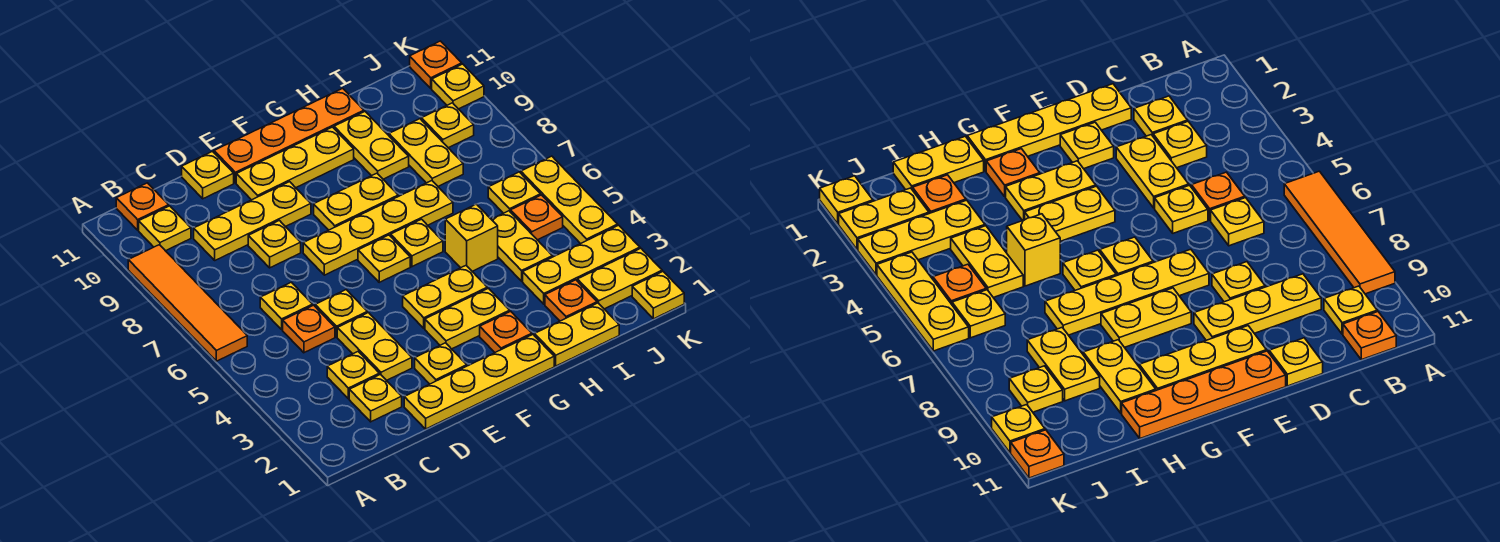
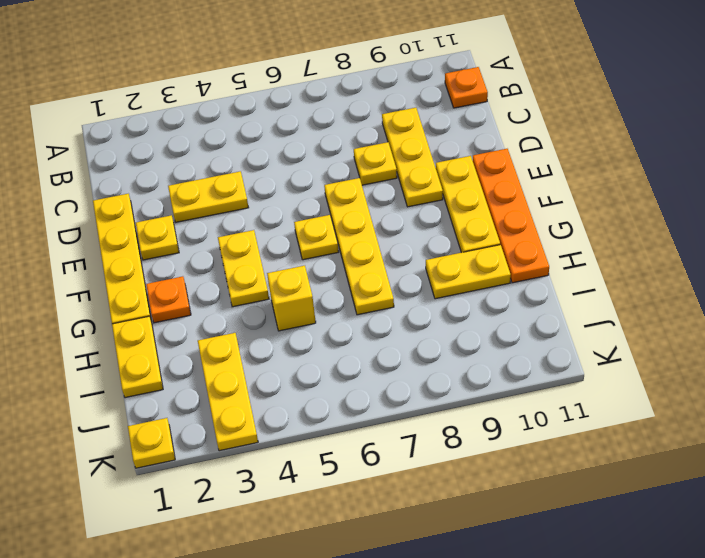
none -> orange tile A6:A9 level 1
none -> yellow plate B10 level 1
none -> yellow plate C2 level 1
none -> yellow plate C3 level 1

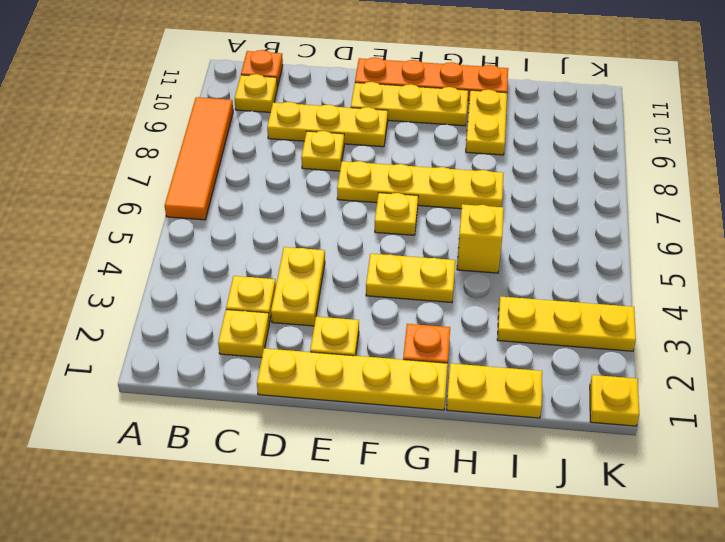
none -> orange plate C5 level 1
none -> yellow plate C6 level 1
none -> yellow plate D5 level 1
none -> yellow plate D11 level 1

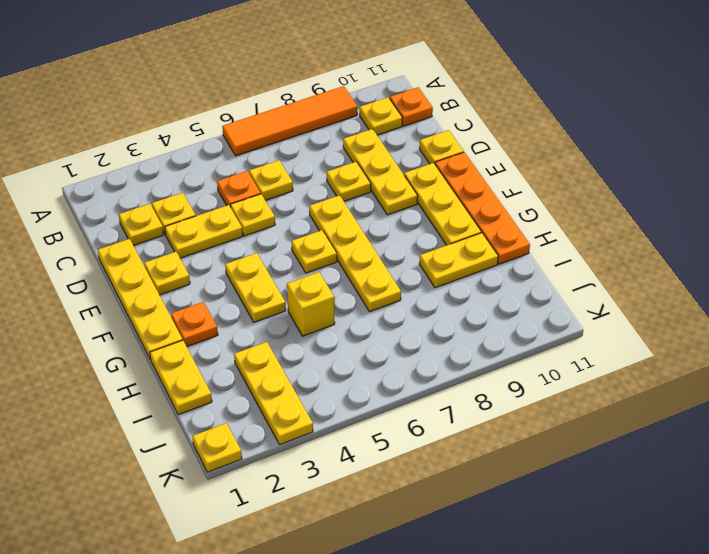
none -> yellow plate F3:G3 level 1
none -> yellow plate F8:G8 level 1
none -> yellow plate G6 level 1
none -> orange plate I2 level 1

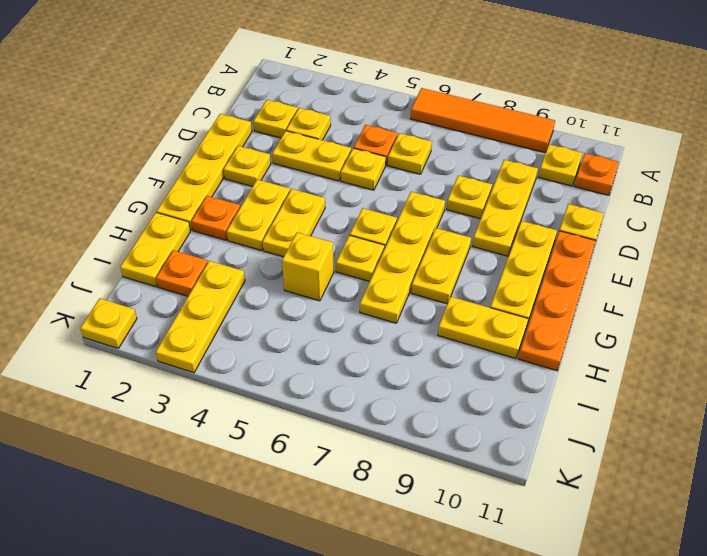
none -> yellow plate I4:I5 level 1
none -> yellow plate I8:I9 level 1
none -> yellow plate J2:K2 level 1
none -> orange plate J5 level 1

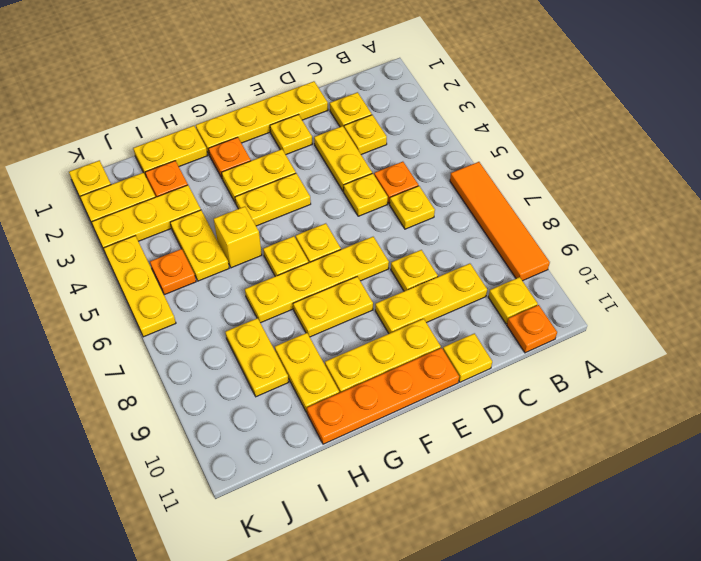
none -> yellow plate J6 level 1
none -> yellow plate J9 level 1
none -> yellow plate K10 level 1
none -> orange plate K11 level 1

